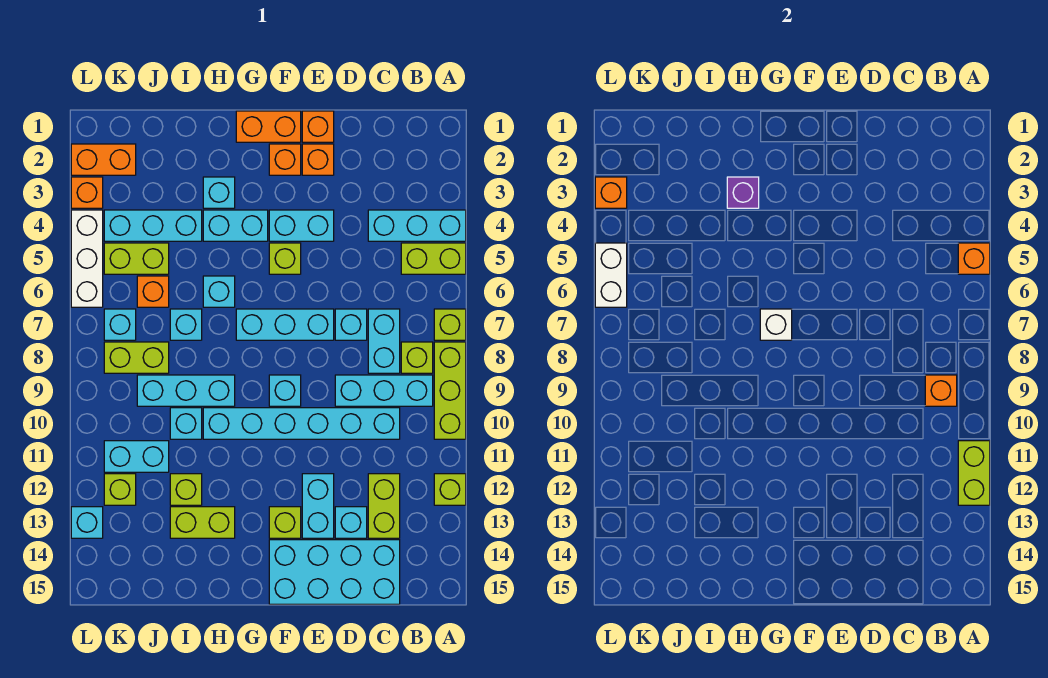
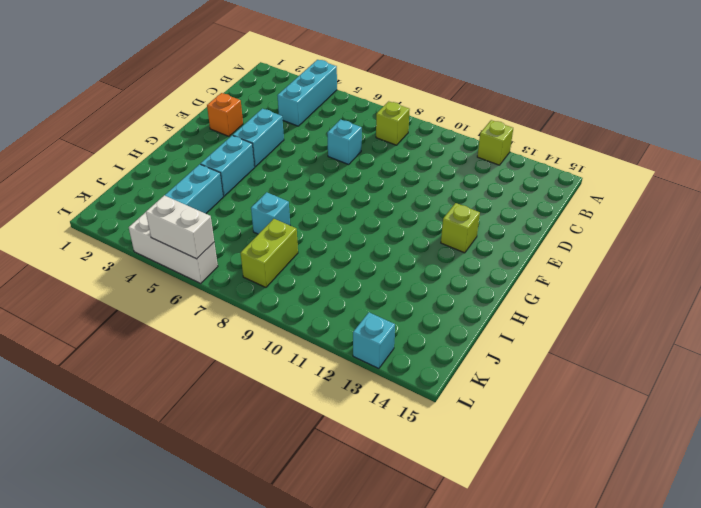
none -> lime brick A5:B5 level 1
none -> lime brick A7 level 1
none -> lime brick A8:A10 level 1
none -> cyan brick B9:D9 level 1

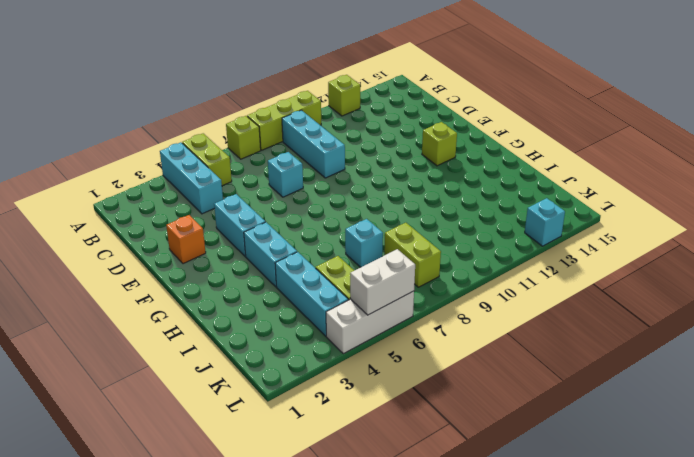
none -> lime brick B8 level 1
none -> cyan brick C7:C8 level 1
none -> cyan brick C10:H10 level 1
none -> lime brick C12:C13 level 1

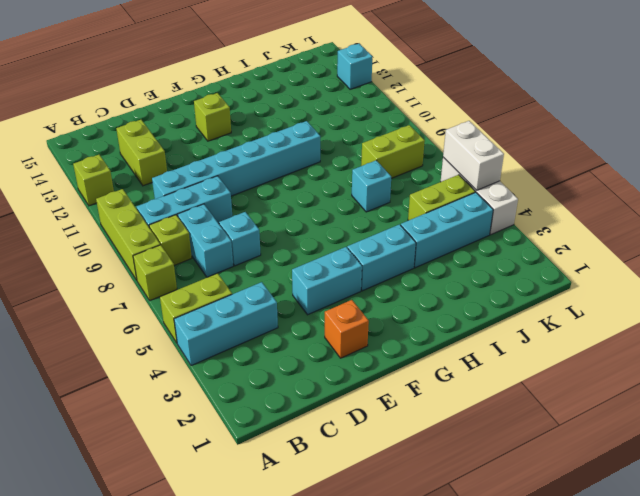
none -> cyan brick C14:F15 level 1
none -> cyan brick D13 level 1
none -> orange brick E1 level 1
none -> cyan brick E7:G7 level 1

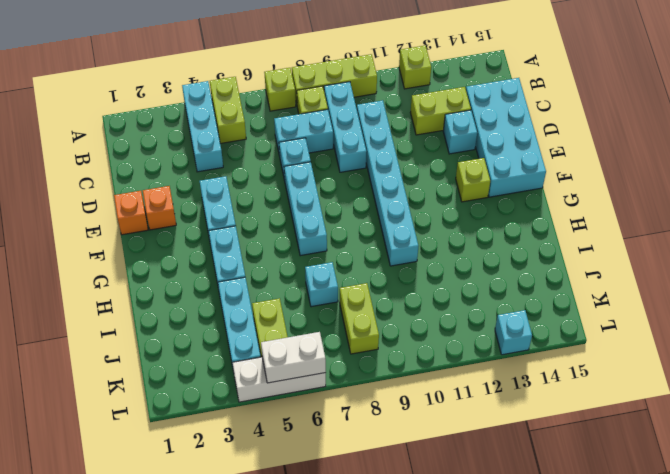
none -> cyan brick E12:E13 level 1
none -> orange brick F1:G1 level 1
none -> orange brick F2 level 1
none -> lime brick F5 level 1

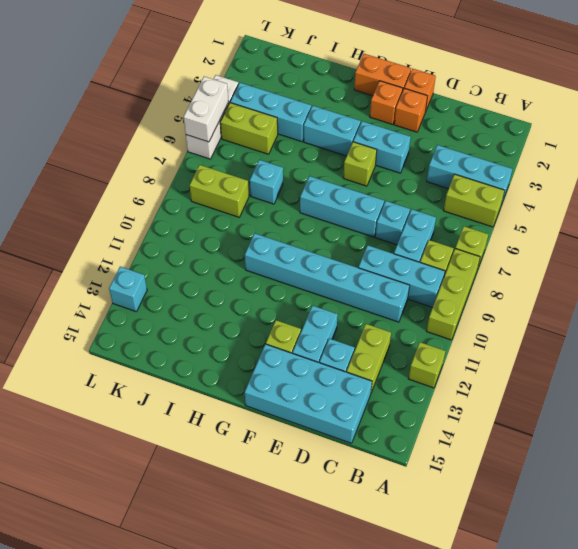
none -> cyan brick F9 level 1
none -> cyan brick H3 level 1
none -> cyan brick H6 level 1
none -> cyan brick H9:J9 level 1

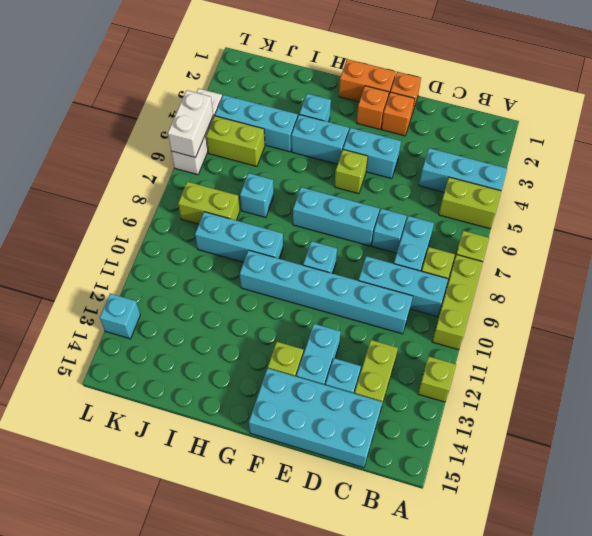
none -> cyan brick H6 level 1
none -> lime brick H13:I13 level 1
none -> cyan brick I10 level 1
none -> lime brick I12 level 1

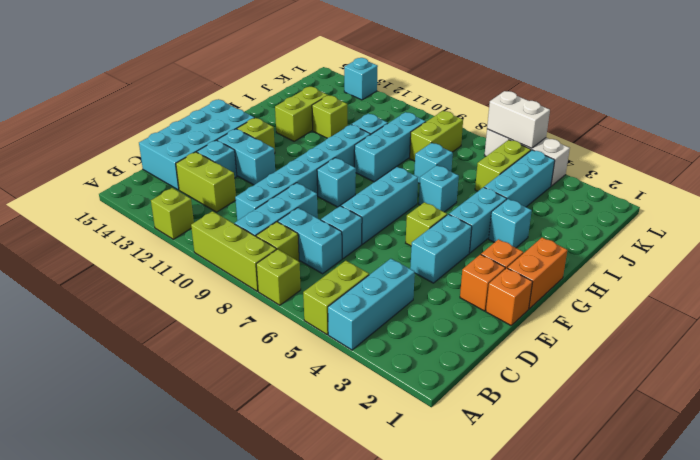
none -> orange brick J6 level 1
none -> cyan brick J11:K11 level 1
none -> orange brick K2:L2 level 1
none -> cyan brick K7 level 1

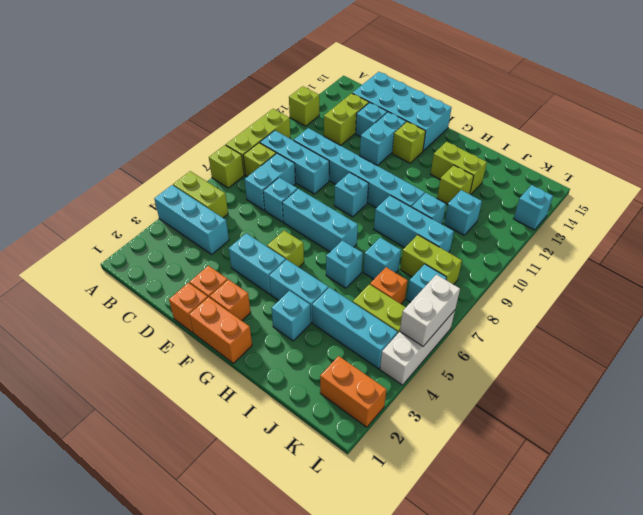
cyan brick J11 level 1 -> cyan brick J11:K11 level 1
none -> lime brick K12 level 1
none -> orange brick L3 level 1
none -> orange brick A5 level 2
none -> lime brick A11:A12 level 2

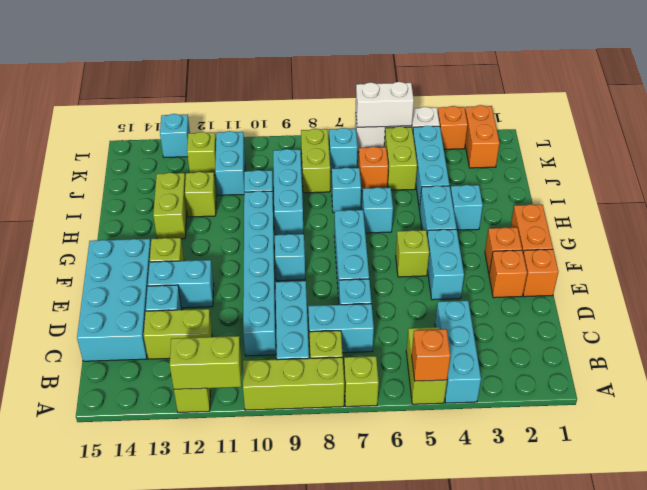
none -> orange brick B9 level 2
none -> white brick G7 level 2
none -> purple brick H3 level 2
none -> orange brick L3 level 2

